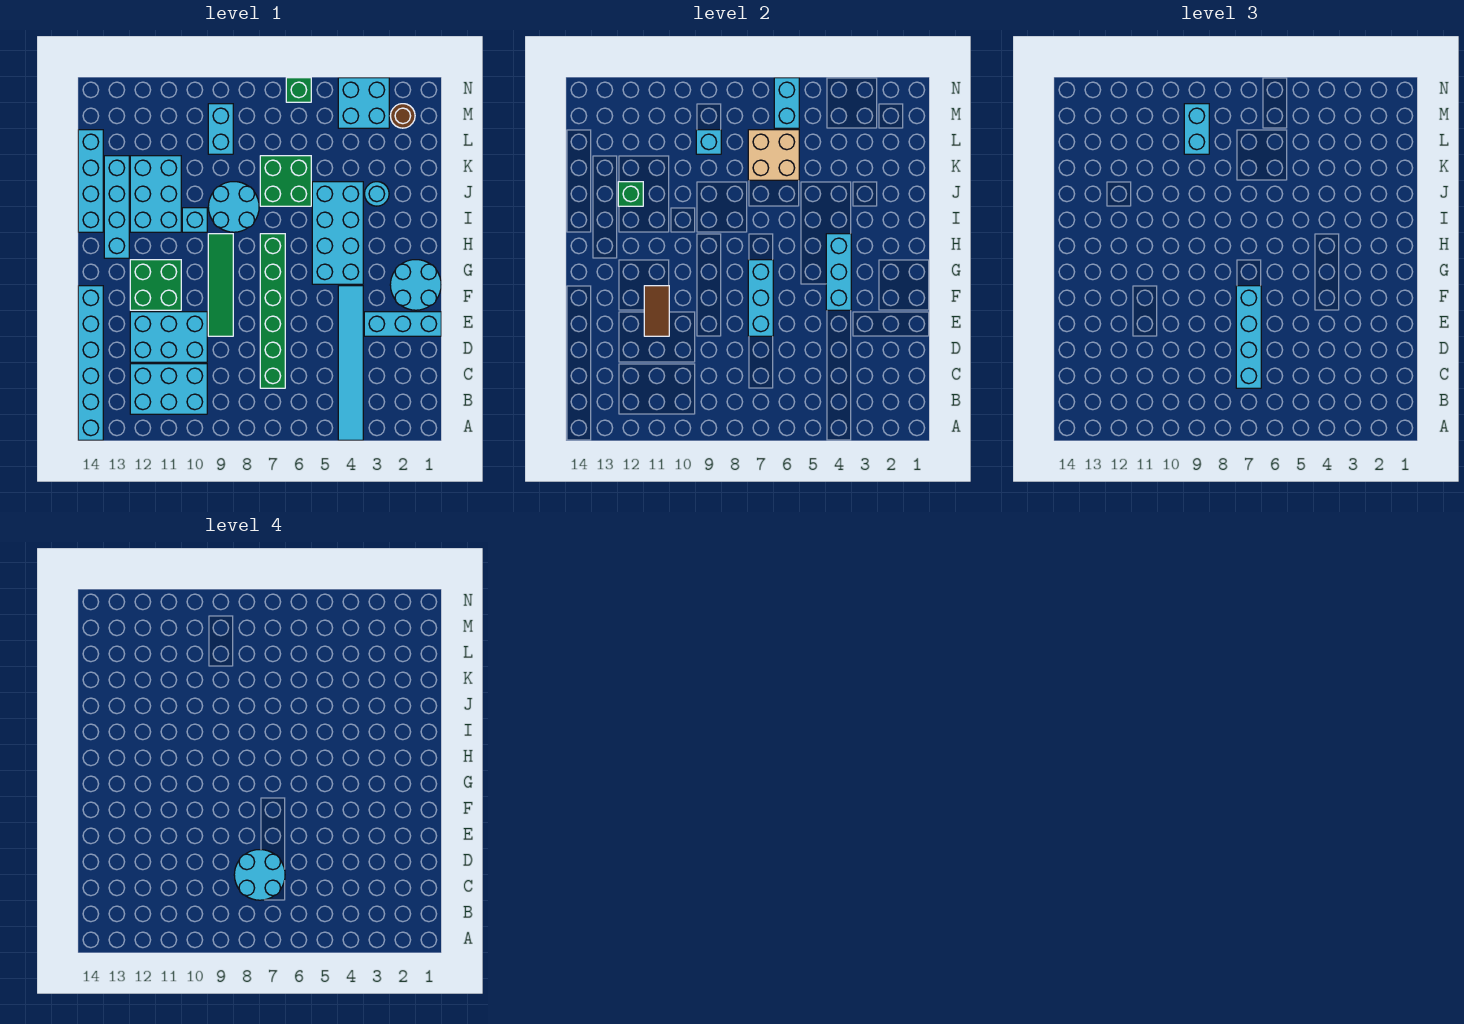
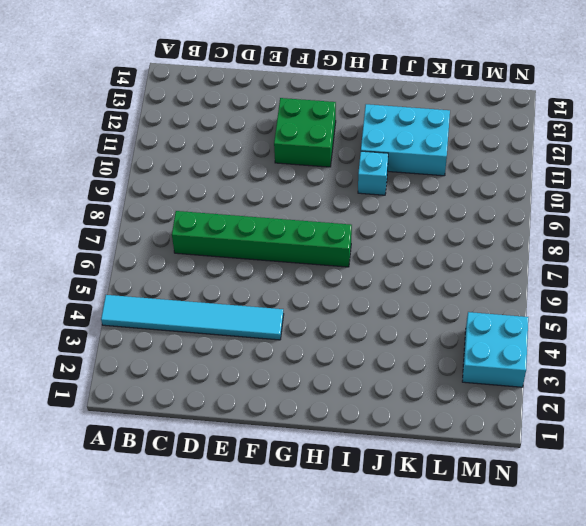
none -> cyan brick A14:F14 level 1
none -> cyan brick B10:C12 level 1
none -> cyan brick D10:E12 level 1
none -> cyan brick E1:E3 level 1

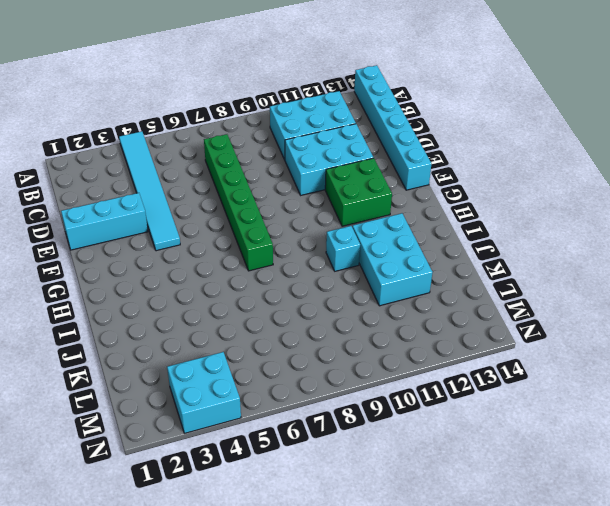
none -> green tile E9:H9 level 1
none -> cyan round brick F1:G2 level 1
none -> cyan brick G4:J5 level 1
none -> cyan brick H13:K13 level 1

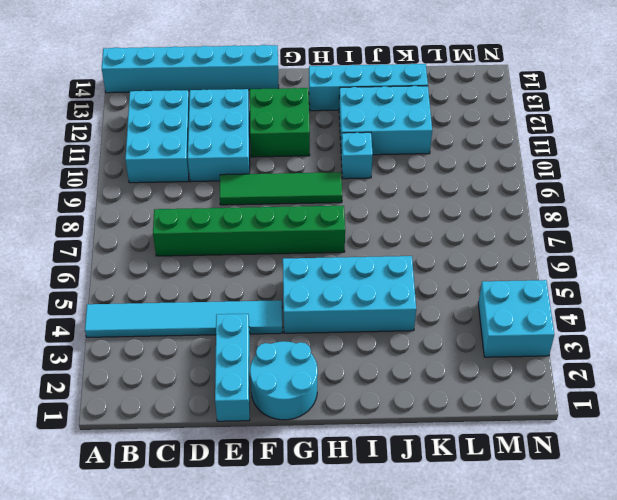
none -> cyan round brick I8:J9 level 1
none -> cyan brick I14:L14 level 1
none -> cyan round brick J3 level 1
none -> green brick J6:K7 level 1

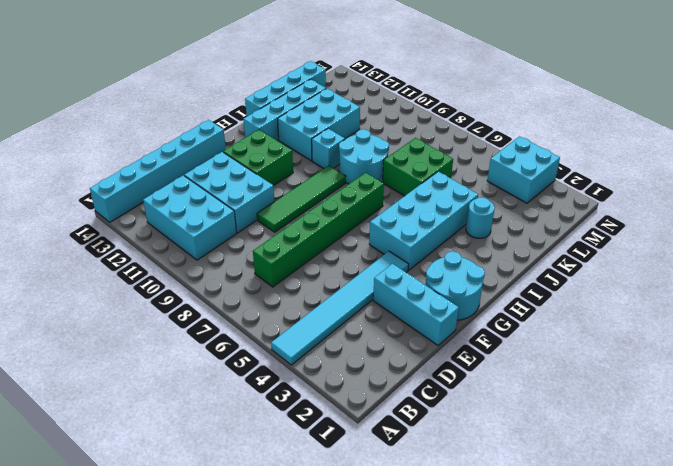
none -> cyan brick L9:M9 level 1
none -> brown round brick M2 level 1
none -> green brick N6 level 1
none -> cyan brick E7:G7 level 2

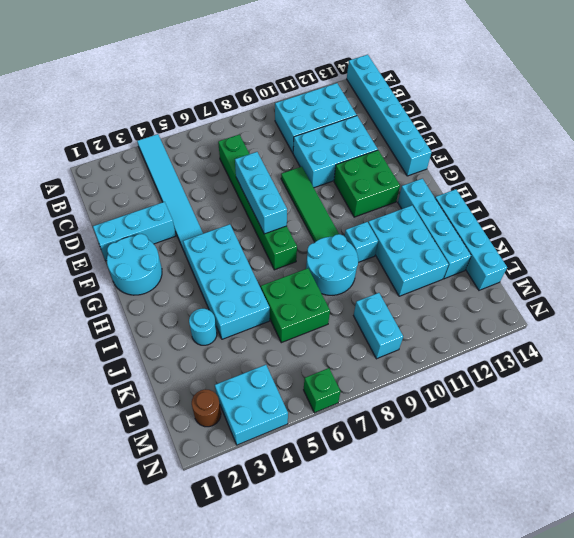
none -> brown tile E11:F11 level 2
none -> cyan brick F4:H4 level 2
none -> green brick J12 level 2
none -> tan brick K6:L7 level 2

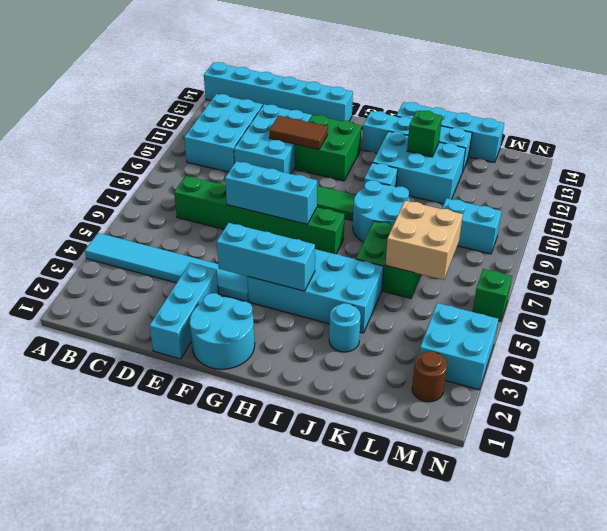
none -> cyan brick L9 level 2
none -> cyan brick M6:N6 level 2
none -> cyan brick C7:F7 level 3
none -> cyan brick L9:M9 level 3

